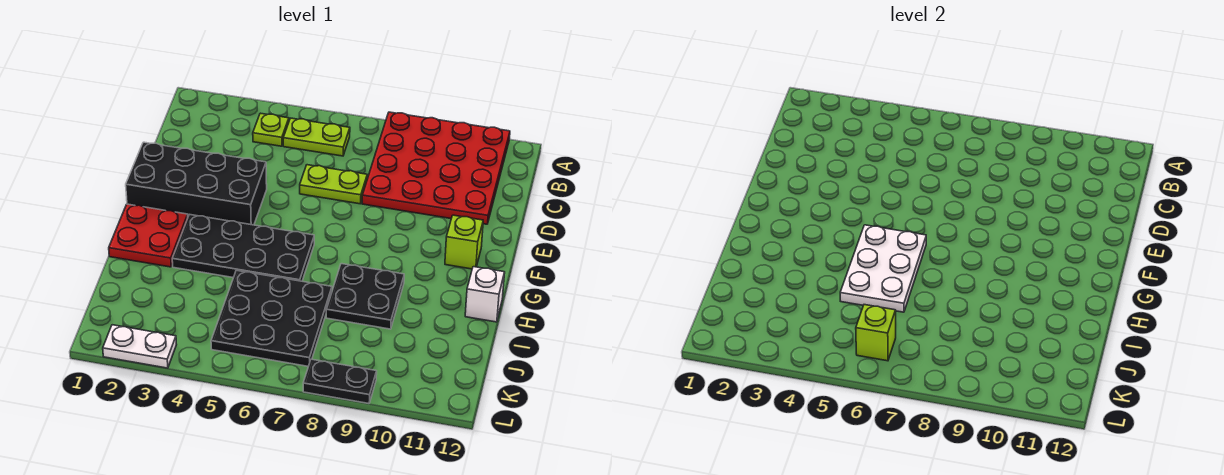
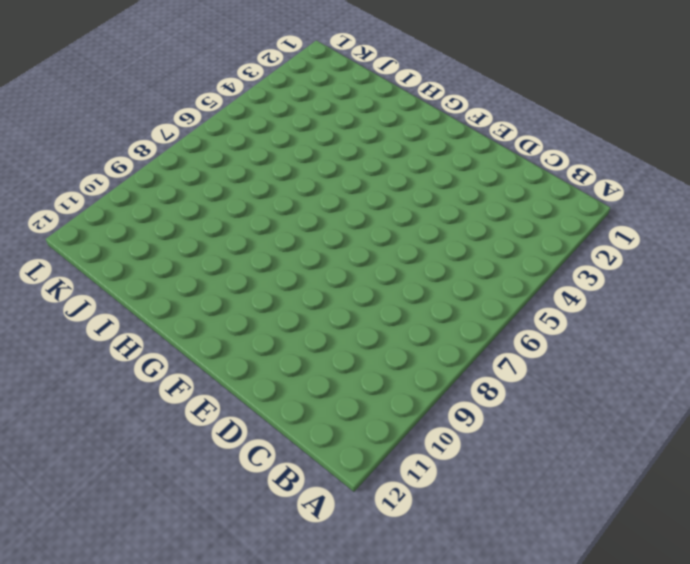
none -> red plate A8:D11 level 1
none -> lime plate B4 level 1
none -> lime plate B5:B6 level 1

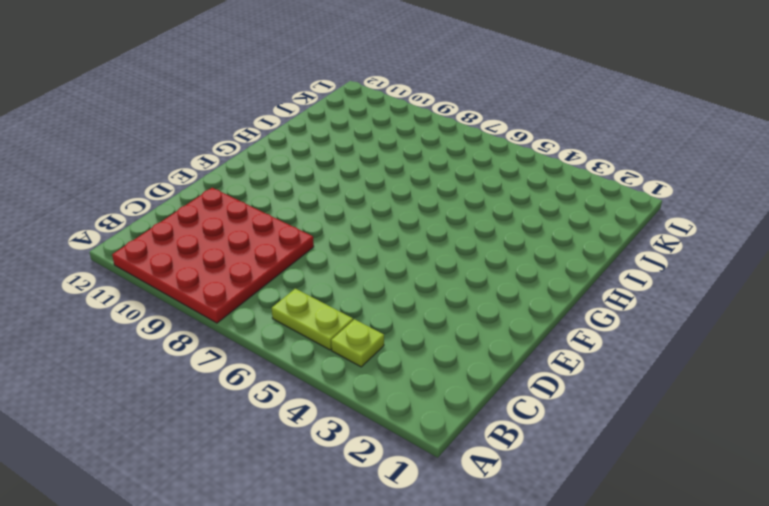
none -> lime plate D6:D7 level 1
none -> black brick E1:F4 level 1
none -> lime brick F11 level 1

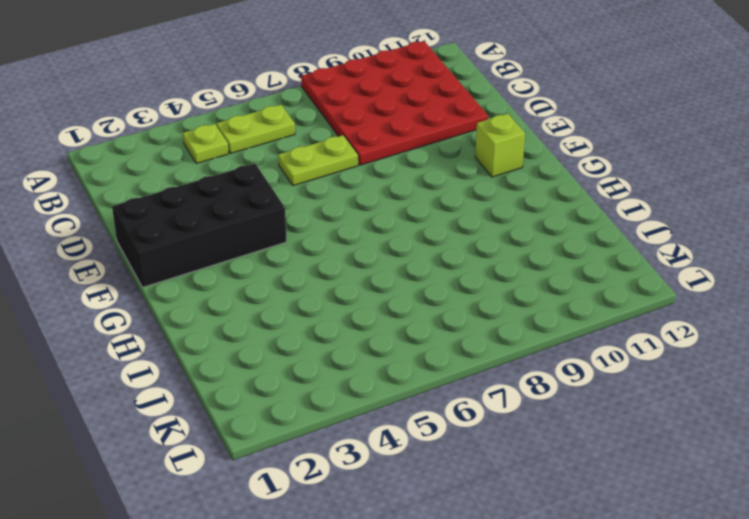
none -> red plate G1:H2 level 1
none -> black plate G3:H6 level 1
none -> black plate H8:I9 level 1

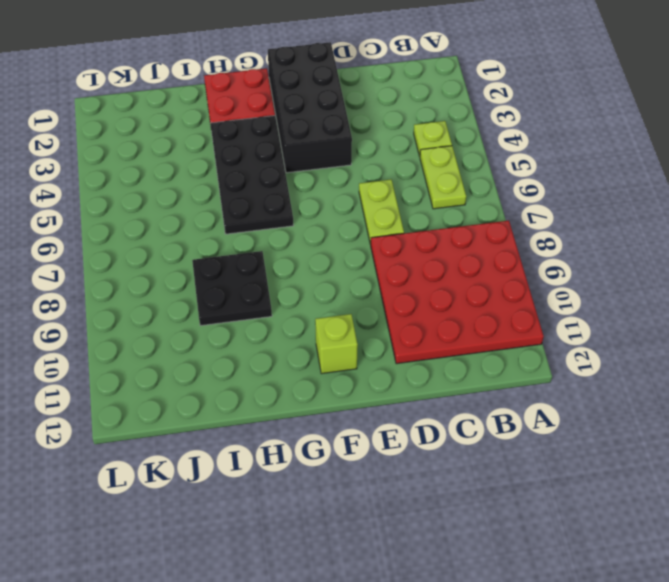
none -> white brick H12 level 1
none -> black plate I5:K7 level 1
none -> white plate L2:L3 level 1

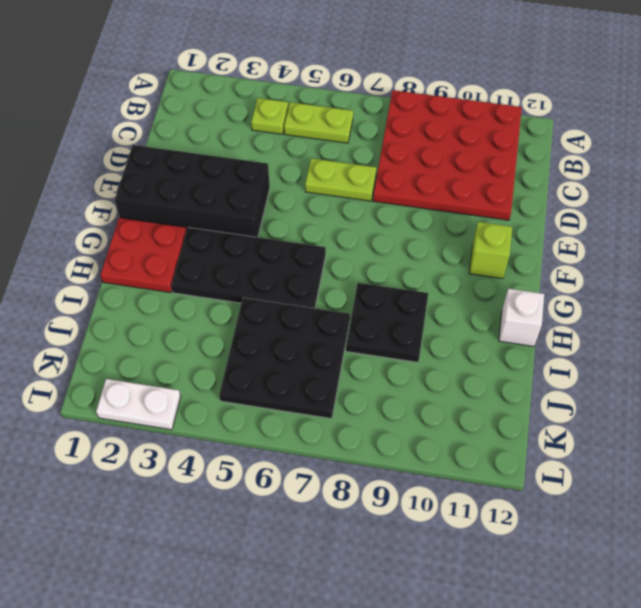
none -> black plate L8:L9 level 1
none -> white plate G5:I6 level 2
none -> lime brick K6 level 2

